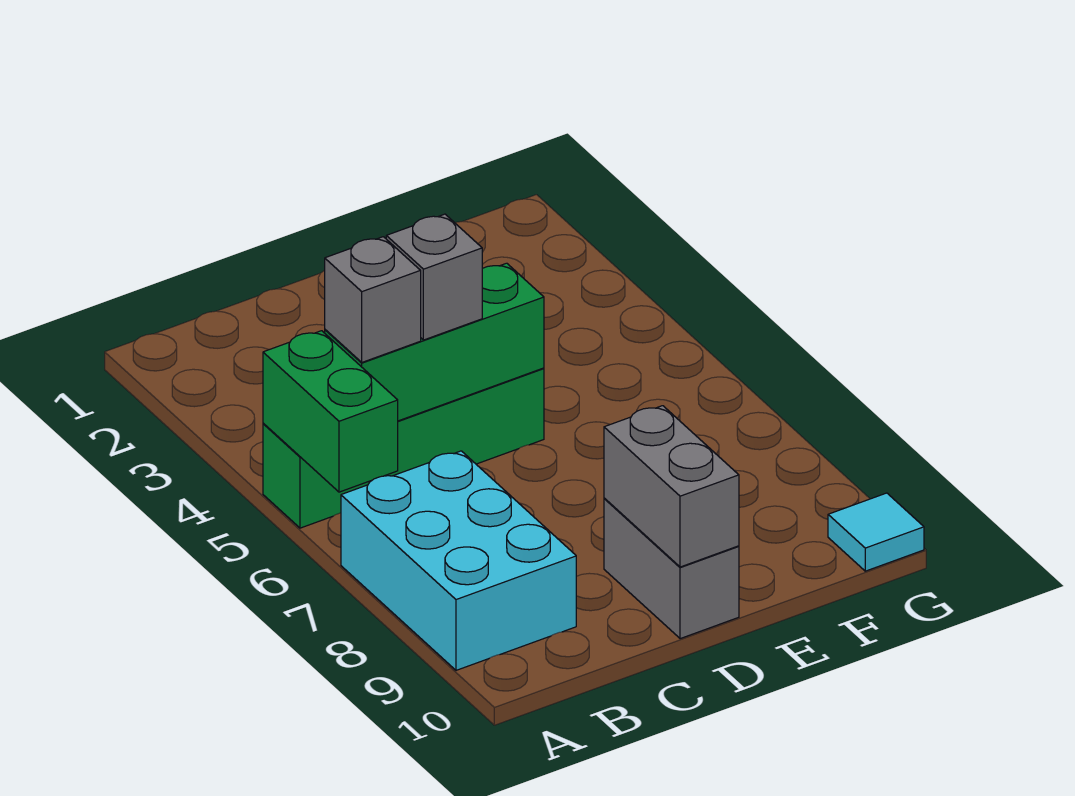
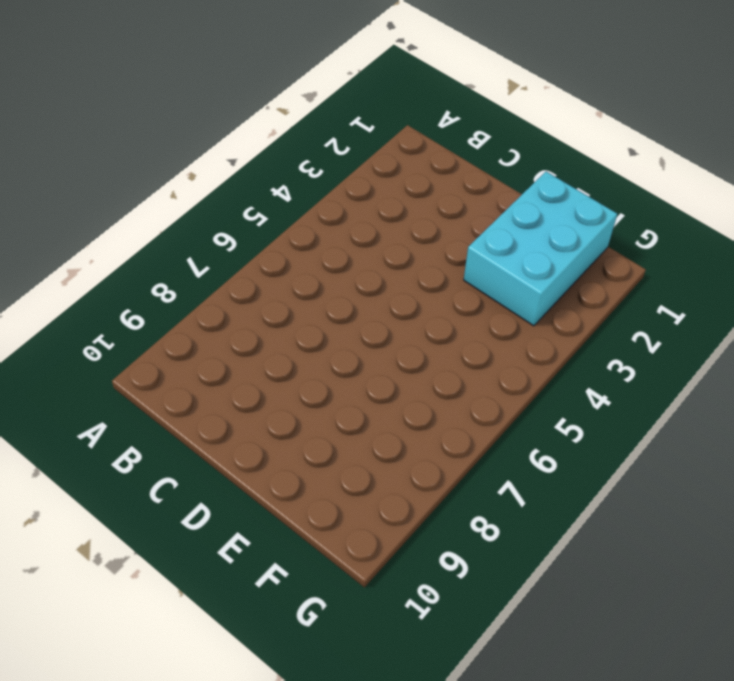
cyan brick E1:F3 level 1 -> cyan brick A7:B9 level 1
none -> green brick A5:D5 level 1
none -> grey brick D9:D10 level 1

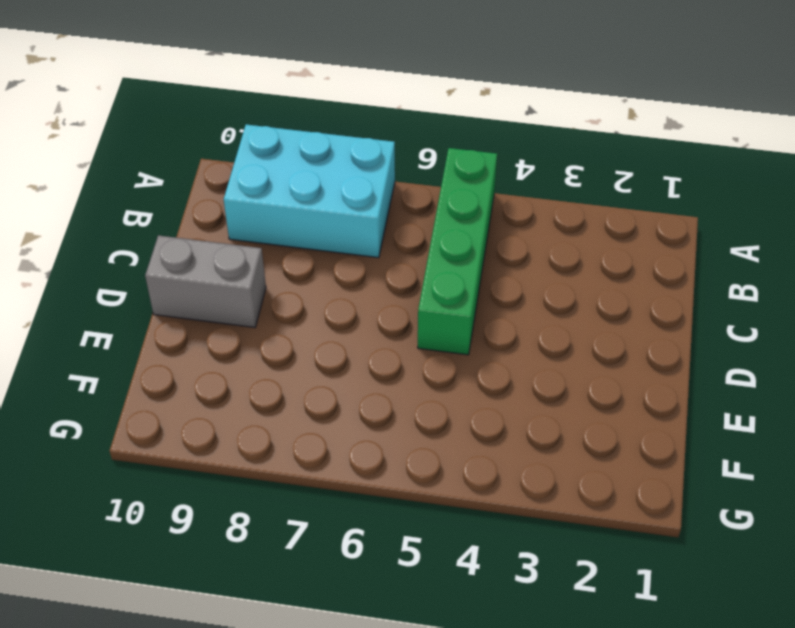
none -> cyan tile G10 level 1
none -> green brick A5:A6 level 2

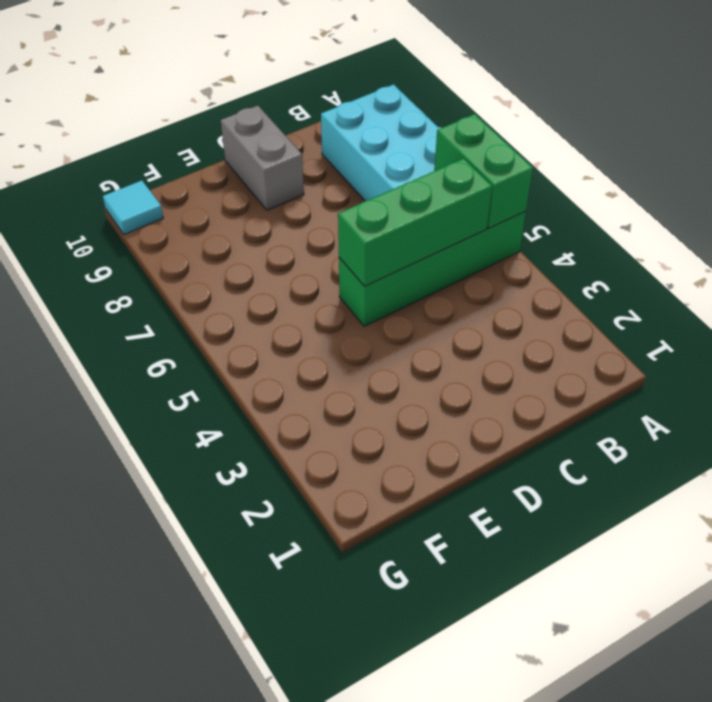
none -> grey brick D9:D10 level 2
none -> grey brick B5 level 3

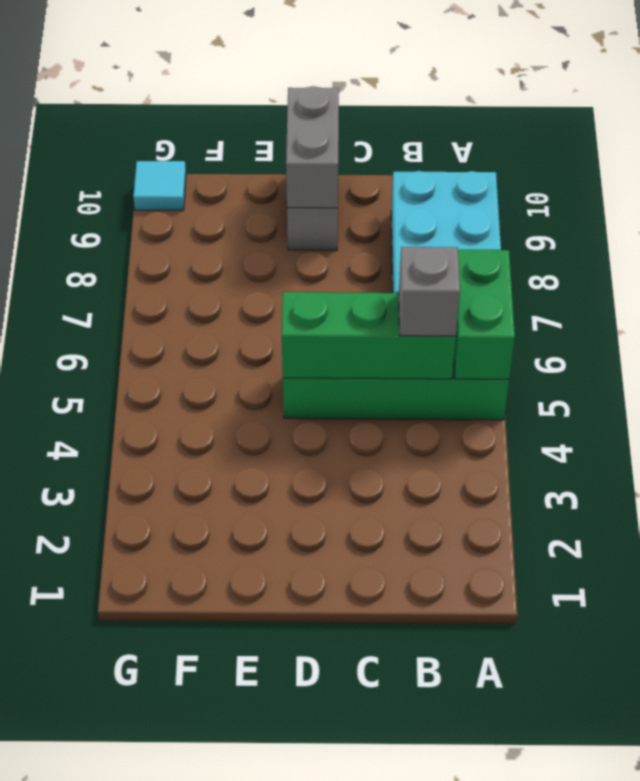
none -> grey brick C5 level 3

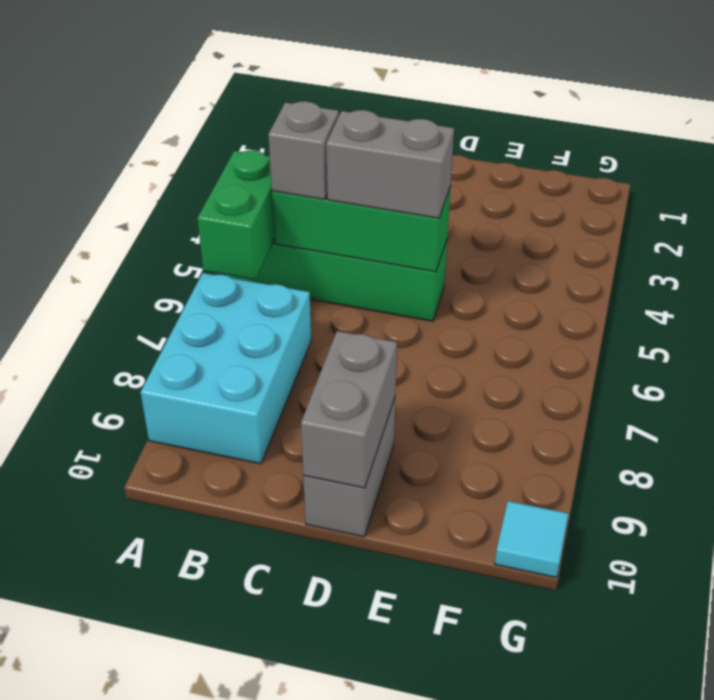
grey brick C5:D5 level 3 -> grey brick C5 level 3

